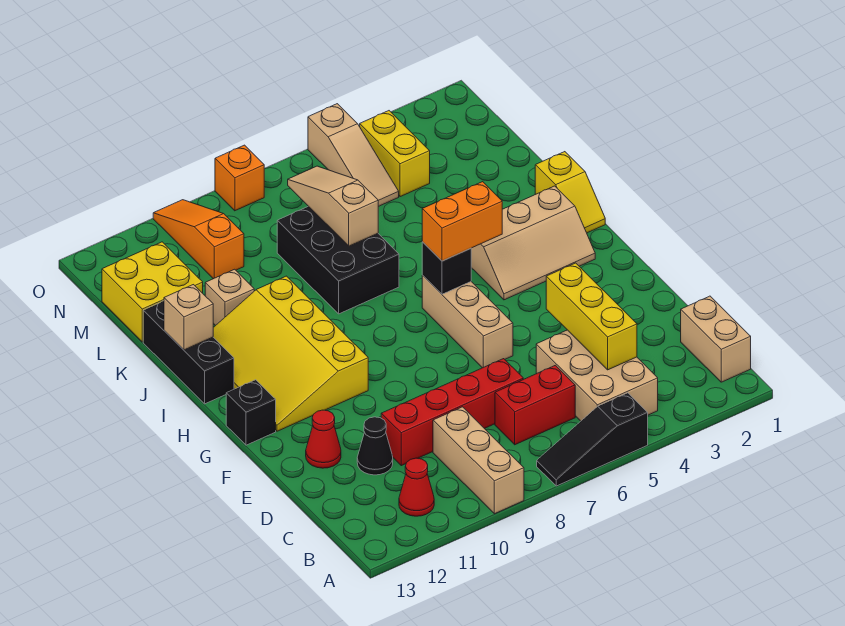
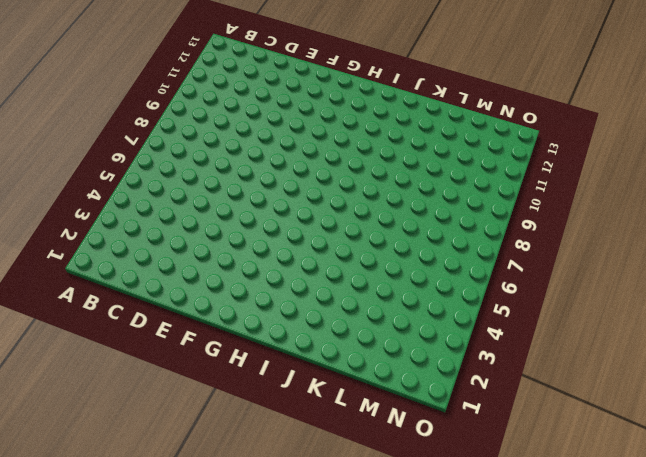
none -> black slope A5:A7 level 1 top 5
none -> tan brick A9:C9 level 1
none -> tan brick B1:C1 level 1

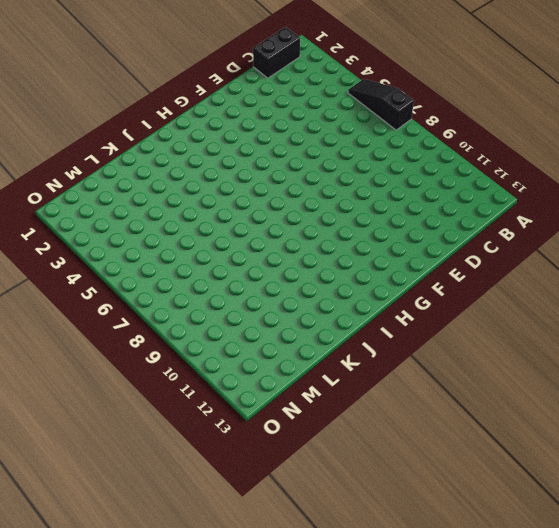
black slope A5:A7 level 1 top 7 -> black slope A5:A7 level 1 top 5
black brick B1:C1 level 1 -> tan brick B1:C1 level 1
none -> tan brick A9:C9 level 1
none -> tan brick B4:D5 level 1
none -> red cone B11 level 1

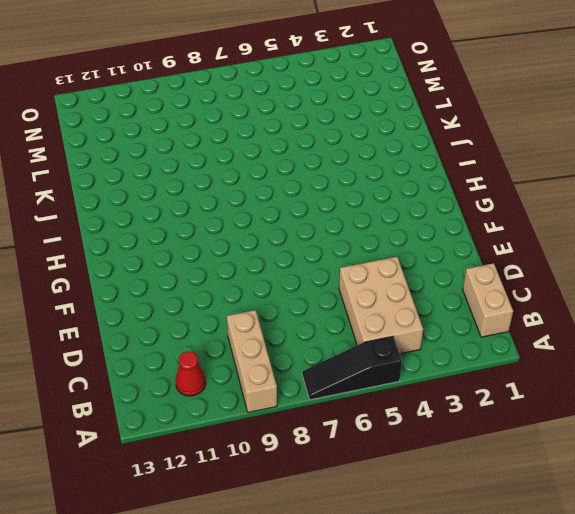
none -> red brick C6:C7 level 1
none -> red brick D7:D10 level 1
none -> black cone D11 level 1

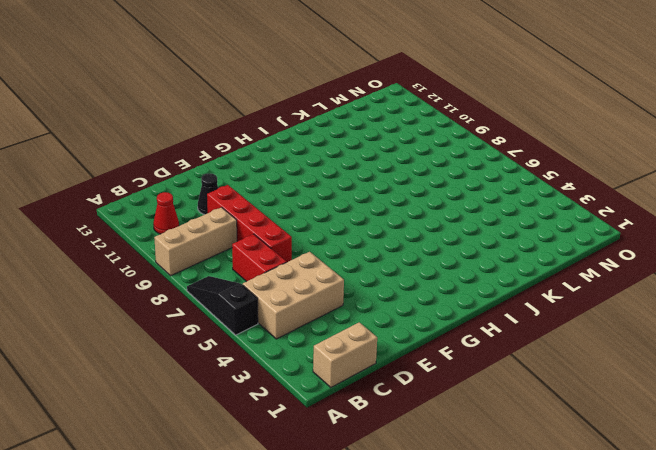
none -> red cone E12 level 1
none -> tan brick F6:H6 level 1
none -> yellow slope G10:J12 level 1 top 10

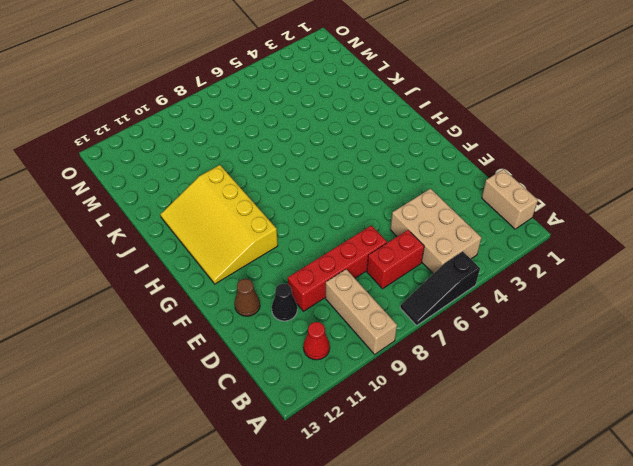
brown cone E12 level 1 -> red cone E12 level 1
none -> tan brick F6:H6 level 1
none -> black brick G13 level 1
none -> tan slope H2:I4 level 1 top I

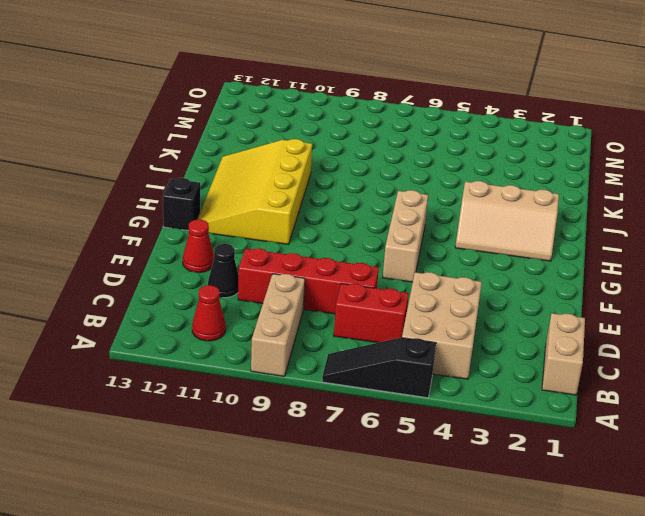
none -> yellow slope I1:J1 level 1 top J
none -> black brick I13:K13 level 1
none -> black brick J7:L8 level 1

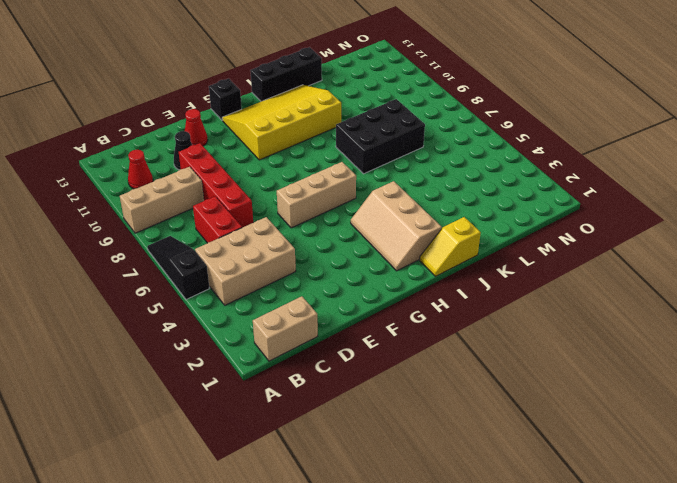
none -> tan brick K11 level 1
none -> yellow brick L12:M13 level 1
none -> yellow brick M4:N4 level 1

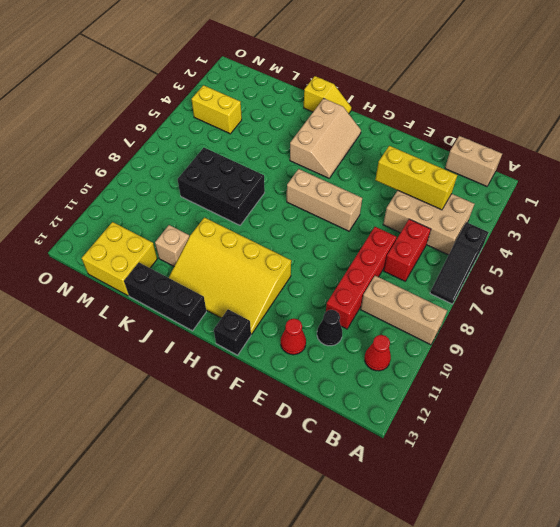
none -> tan slope M5:O5 level 1 top O
none -> orange slope M10:O10 level 1 top M
none -> orange brick O8 level 1

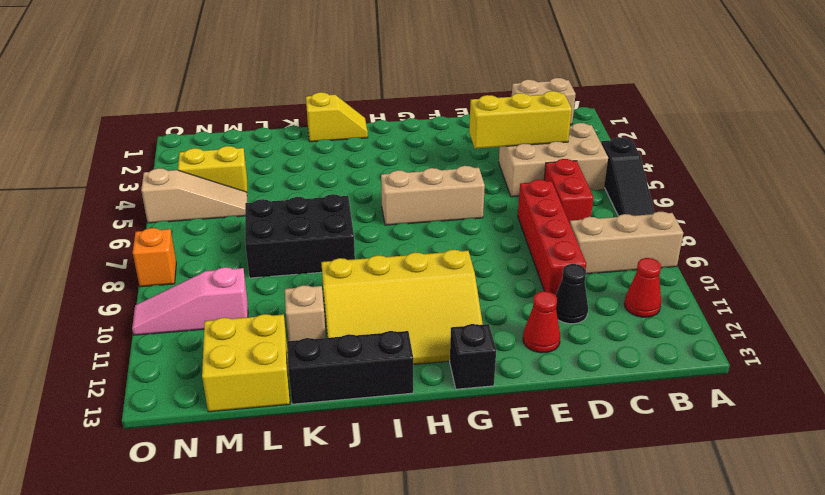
pink slope M10:O10 level 1 top M -> orange slope M10:O10 level 1 top M
none -> tan slope H2:I4 level 1 top I
none -> black brick H6 level 2
none -> tan brick J13 level 2

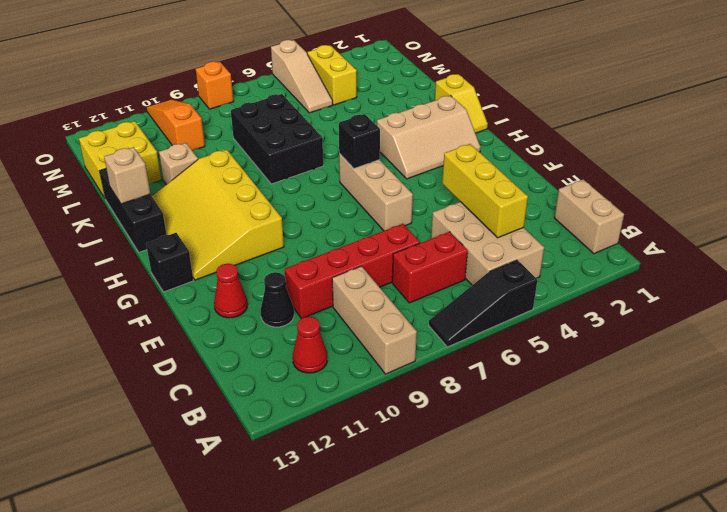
none -> tan slope K7:M7 level 2 top K
none -> orange brick H5:H6 level 3

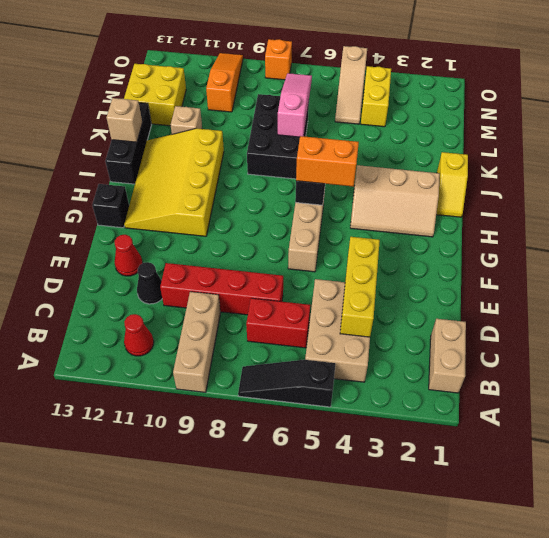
pink slope K7:M7 level 2 top K -> tan slope K7:M7 level 2 top K

